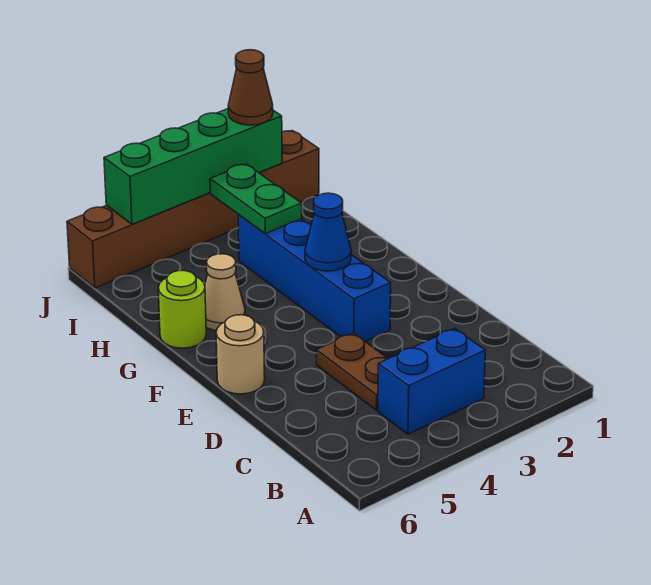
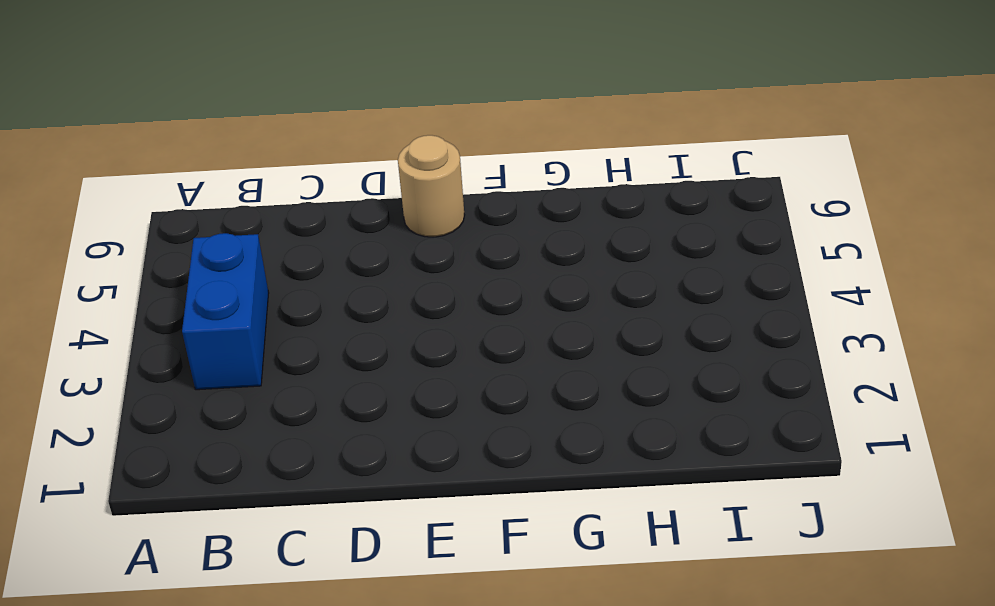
none -> brown plate C4:D4 level 1
none -> blue brick E3:H3 level 1

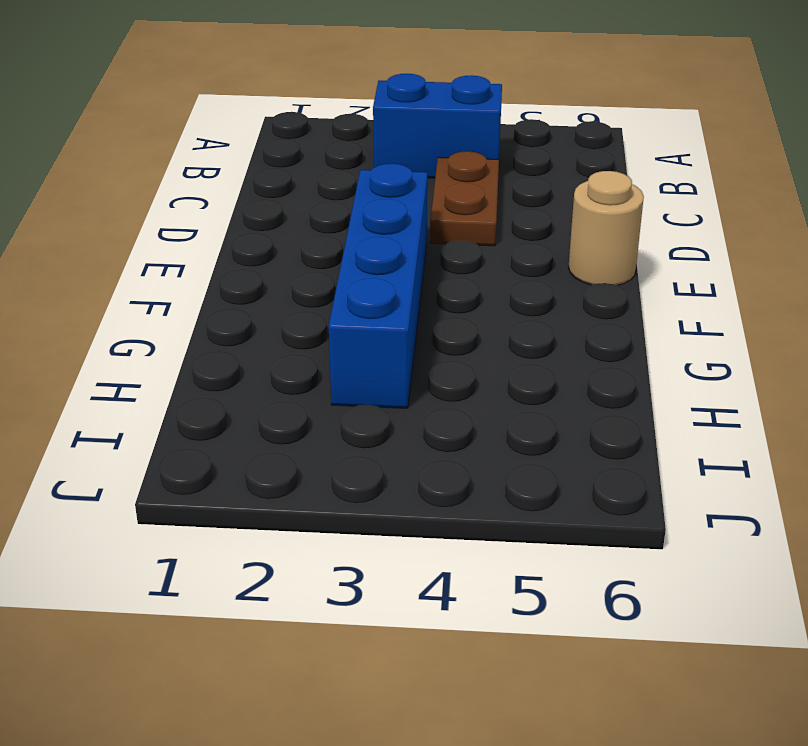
none -> tan cone G5 level 1
none -> lime round brick G6 level 1

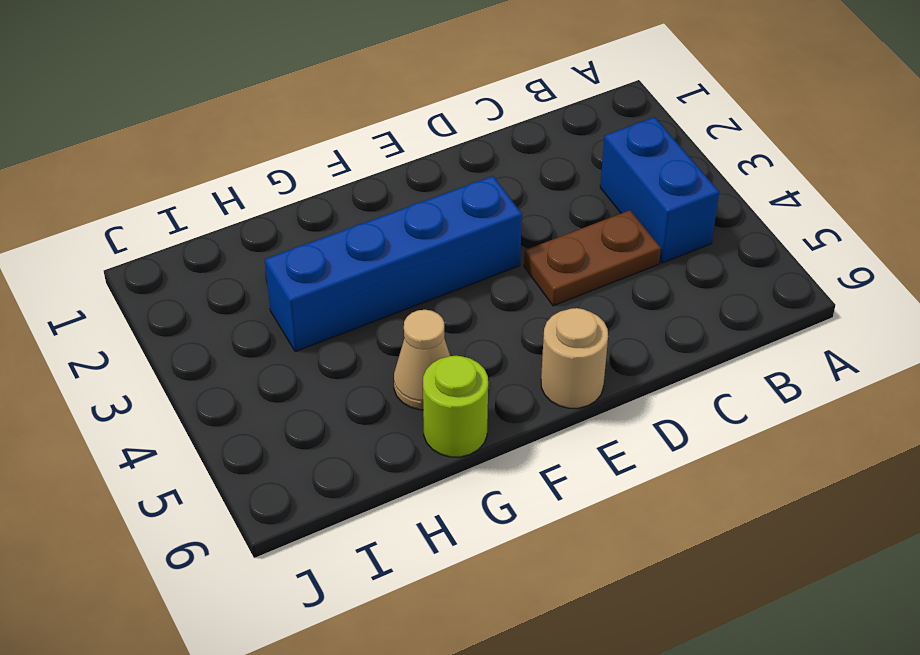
none -> brown brick J1:J6 level 1
none -> blue cone F3 level 2

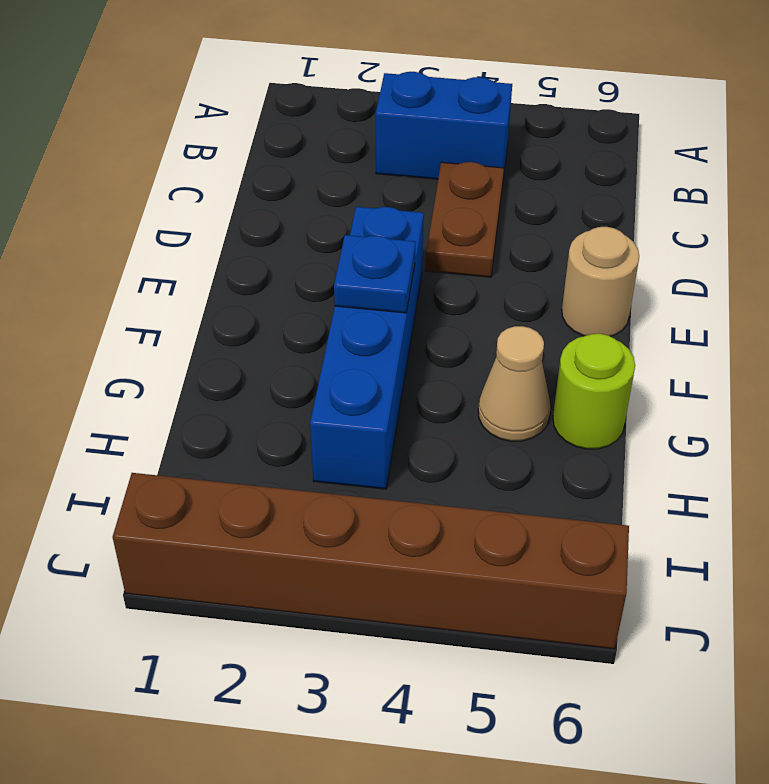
blue plate F3 level 2 -> blue cone F3 level 2
none -> green plate H3:I3 level 2
none -> green brick J2:J5 level 2

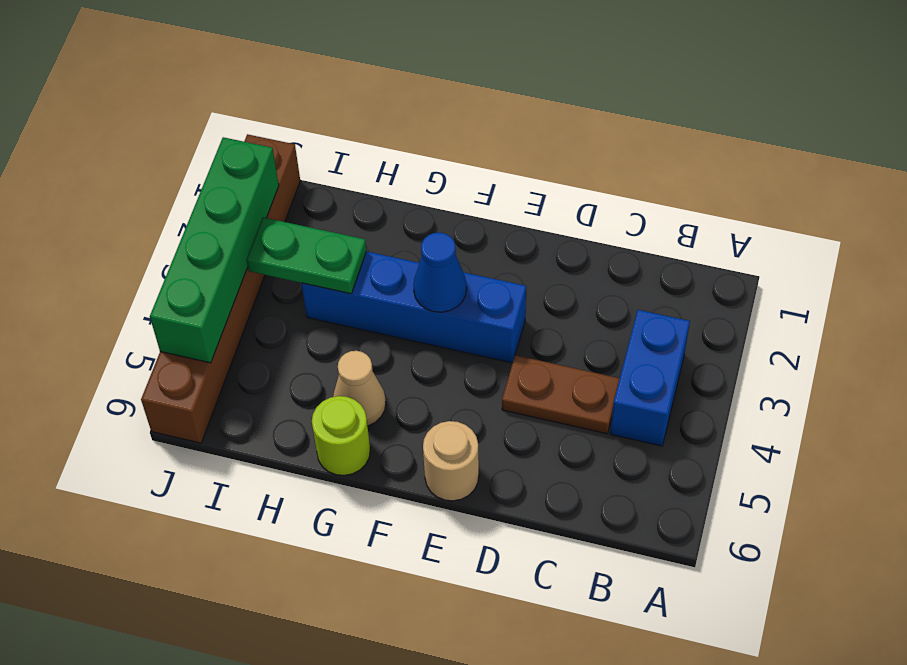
none -> brown cone J2 level 3

